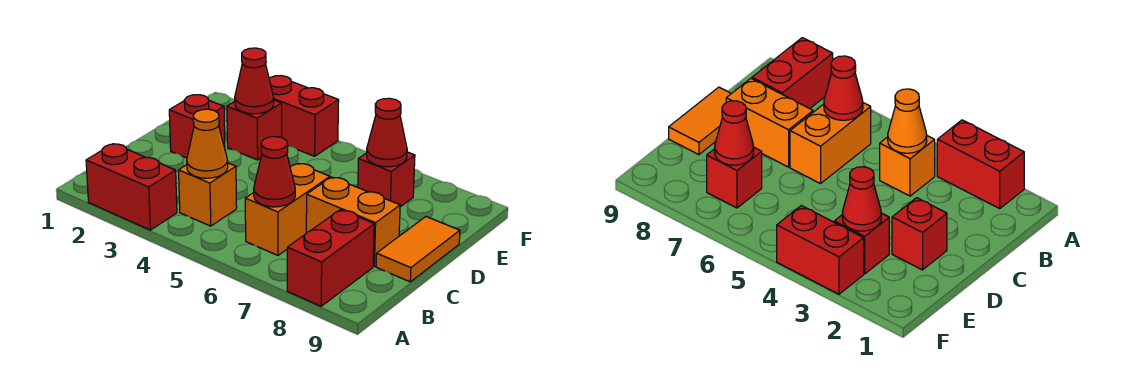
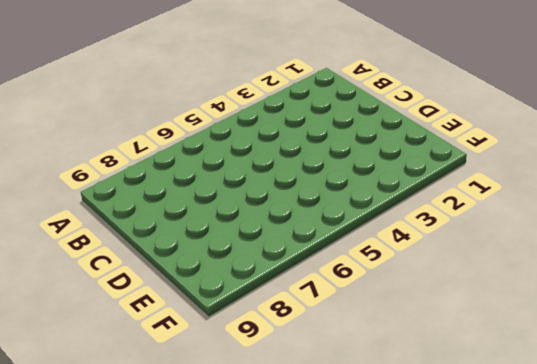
none -> red brick A2:A3 level 1
none -> red brick A8:B8 level 1
none -> orange brick B4 level 1

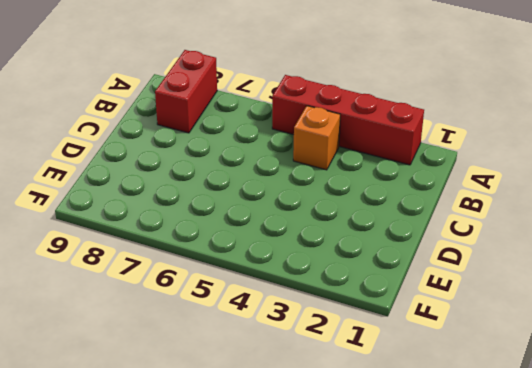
red brick A2:A5 level 1 -> red brick A2:A3 level 1
none -> orange brick B6:C6 level 1
none -> orange brick C7:C8 level 1
none -> orange tile C9:D9 level 1

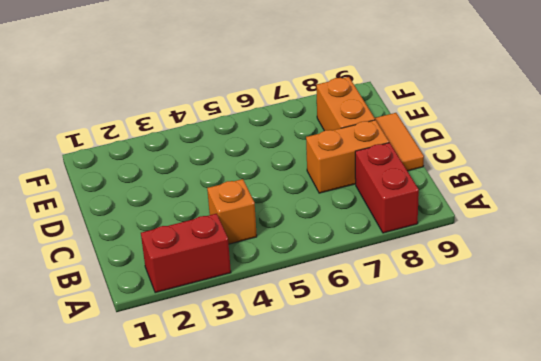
orange brick D8:E8 level 1 -> orange brick B6:C6 level 1
none -> red brick D2 level 1
none -> red brick E3 level 1
none -> red brick E7 level 1

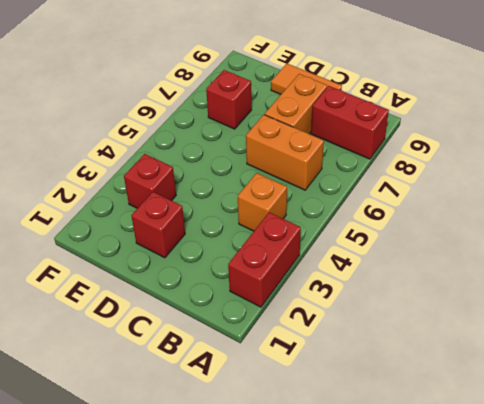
none -> red brick F3:F4 level 1
none -> orange cone B4 level 2
none -> red cone B6 level 2

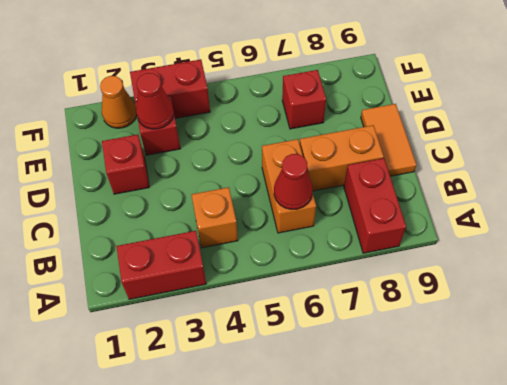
orange cone F2 level 1 -> orange cone B4 level 2
none -> red cone E7 level 2

